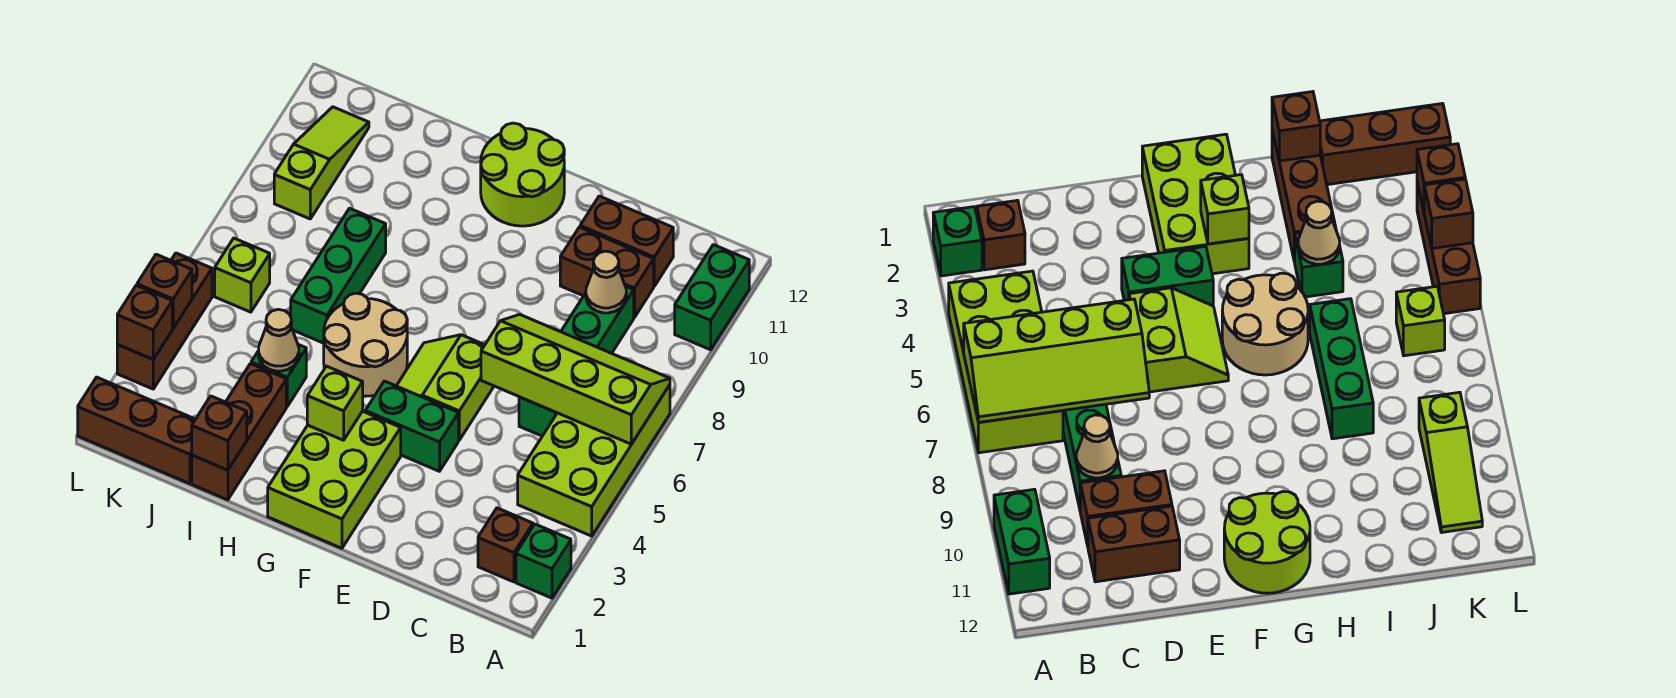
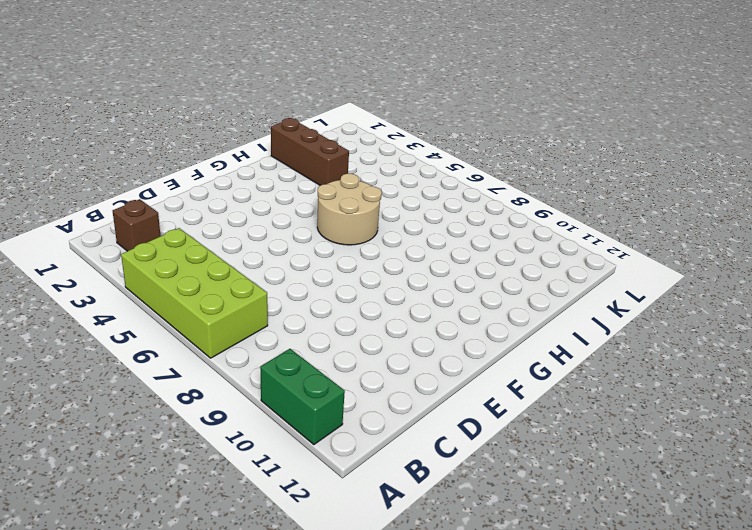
none -> green brick A2 level 1
none -> green brick C6:C9 level 1
none -> brown brick C10:D10 level 1

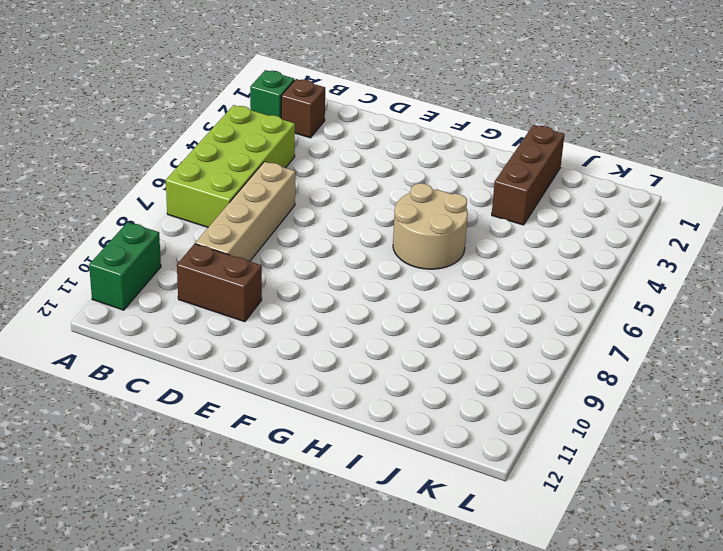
tan brick C6:C9 level 1 -> green brick C6:C9 level 1
none -> brown brick C11:D11 level 1
none -> green brick E4:F4 level 1
none -> lime slope E5:F6 level 1 top E

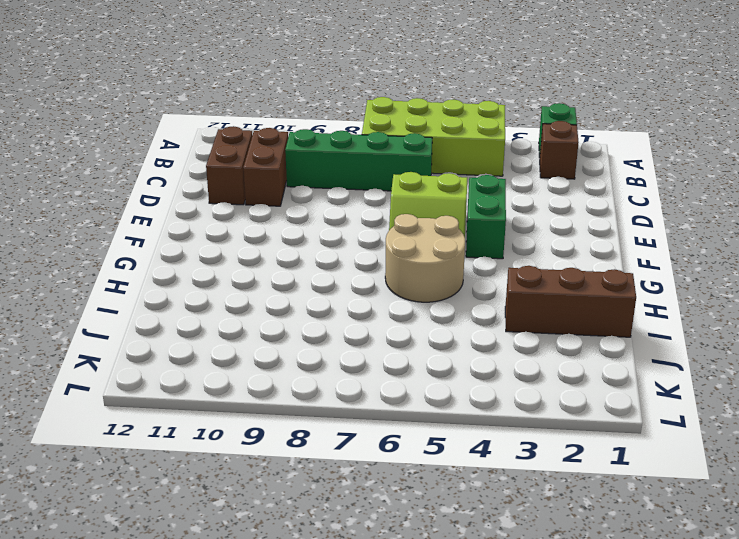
none -> green brick A10:A11 level 1
none -> lime brick F1:G3 level 1
none -> lime round brick F11:G12 level 1

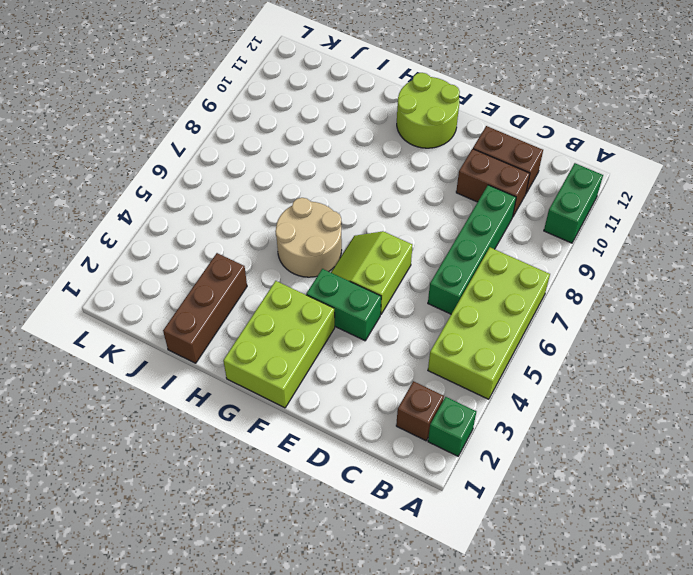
none -> green brick I4 level 1
none -> green brick I6:I8 level 1
none -> brown brick J1:L1 level 1

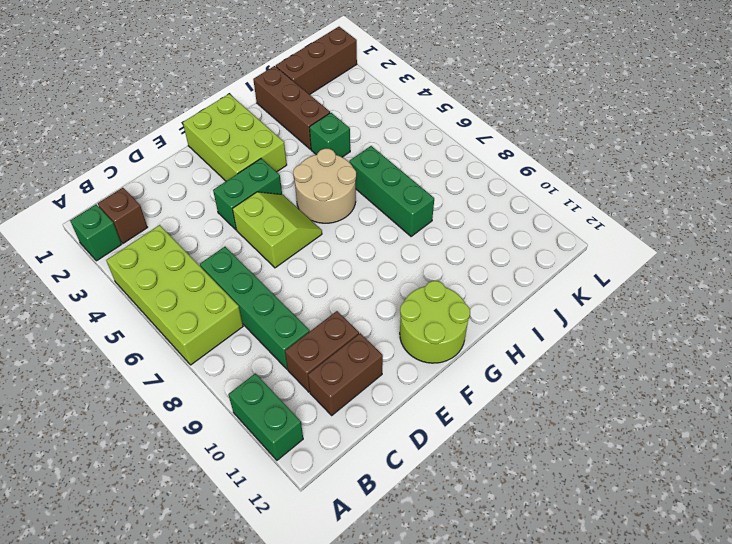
none -> lime brick K6 level 1
none -> lime slope K9:K11 level 1 top 9
none -> brown brick L3:L5 level 1

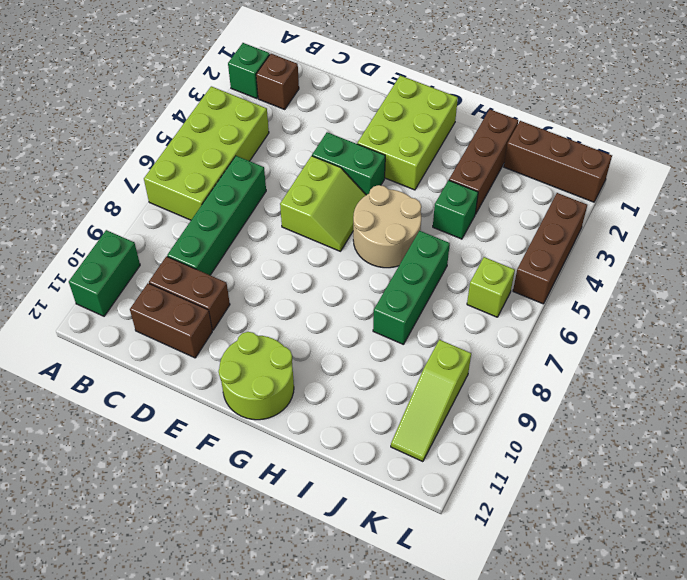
none -> lime slope A6:D7 level 2 top 6
none -> tan cone C9 level 2
none -> lime brick G3 level 2

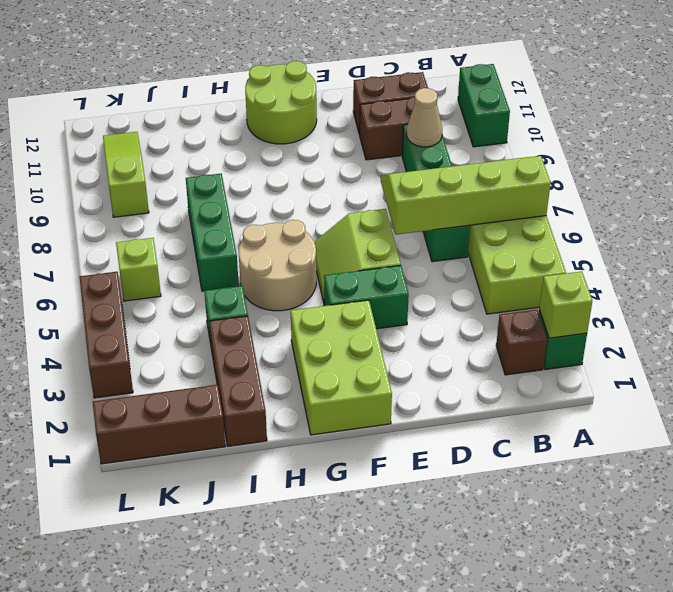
lime brick A2 level 2 -> lime brick G3 level 2
none -> brown brick I1 level 2
none -> tan cone I4 level 2
none -> brown brick L3 level 2

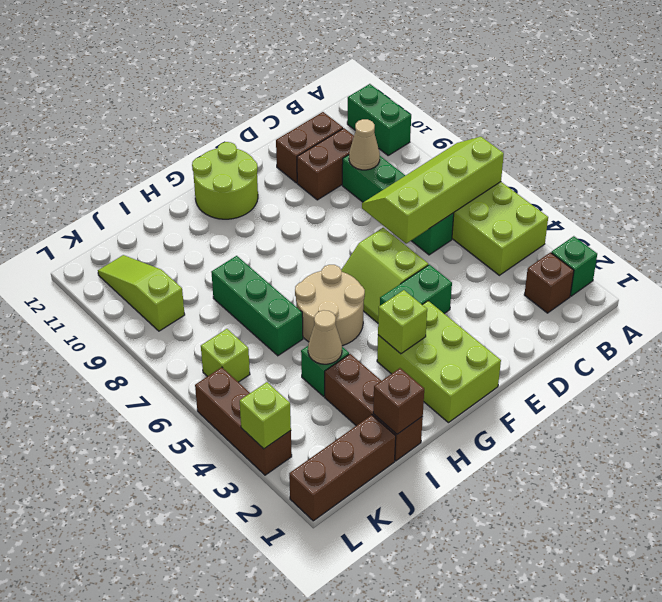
lime brick L3 level 2 -> brown brick L3 level 2
none -> brown brick L4 level 2

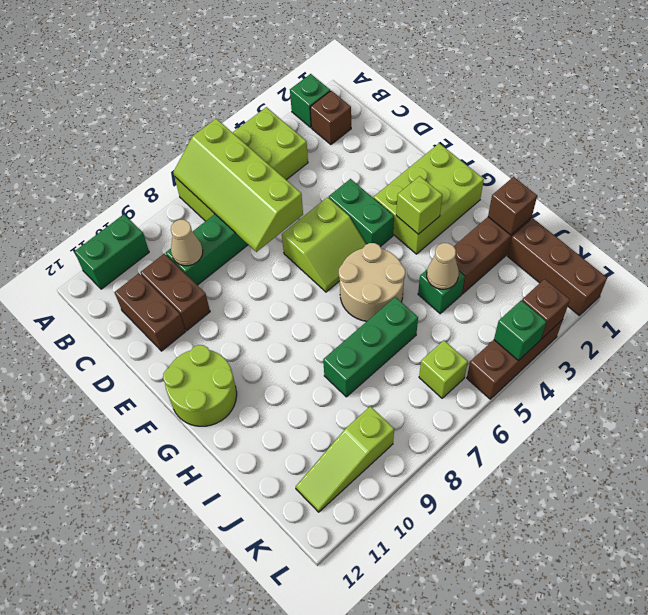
green brick L4 level 2 -> brown brick L4 level 2

